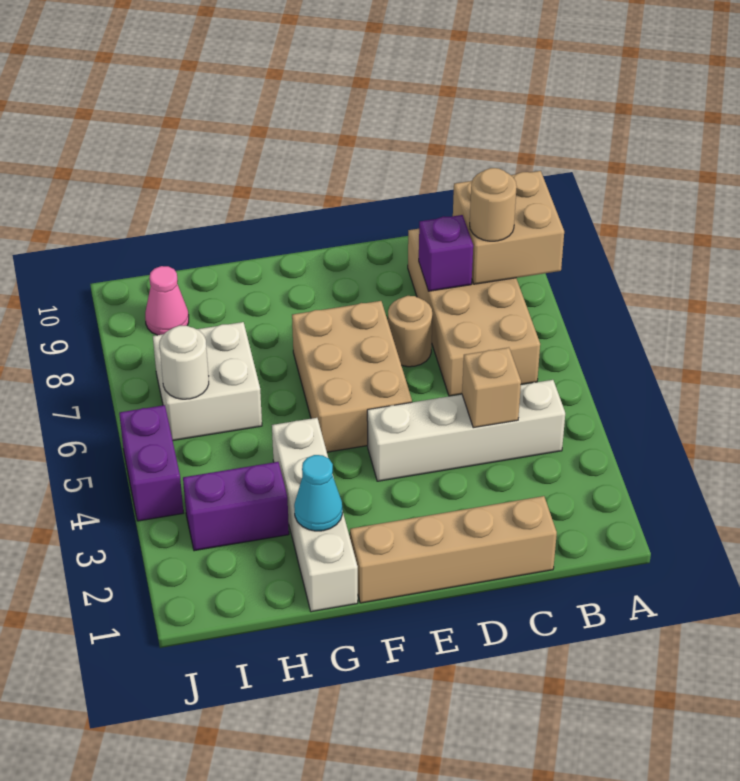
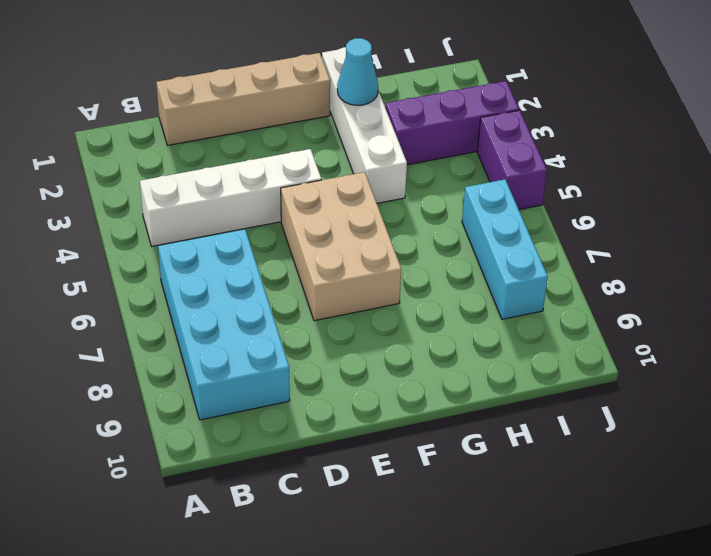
cyan brick B6:C9 level 1 -> tan brick B6:C9 level 1
purple brick H3:J3 level 1 -> purple brick H3:I3 level 1
cyan brick I6:I8 level 1 -> white brick H6:I7 level 1
none -> tan round brick D7 level 1
none -> pink cone I9 level 1
none -> tan brick A8:B9 level 2

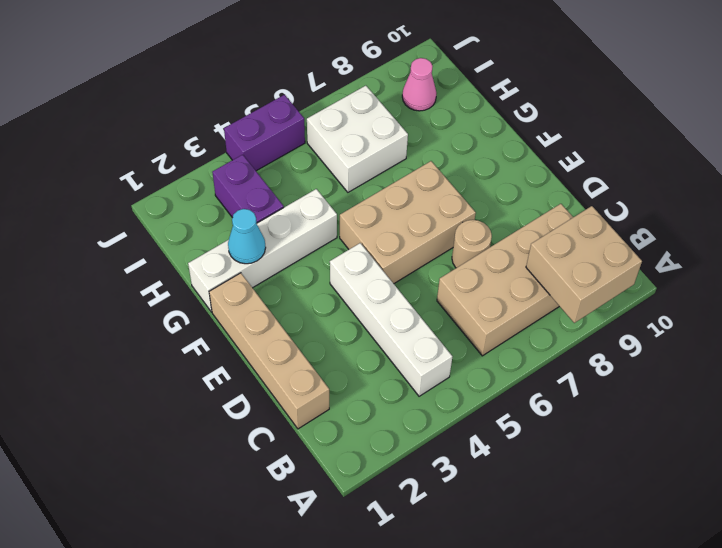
none -> tan brick C4 level 2
none -> purple brick C8 level 2
none -> white round brick I6 level 2

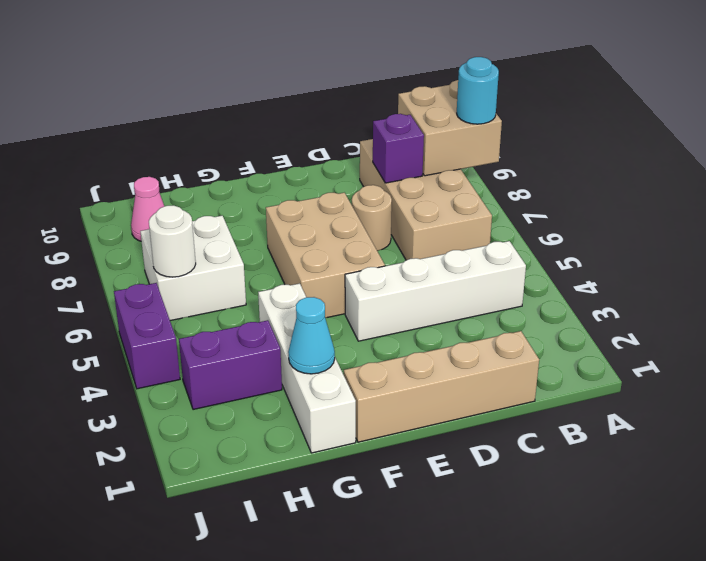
cyan round brick A8 level 3 -> none
none -> tan brick C4 level 2
none -> tan round brick B8 level 3

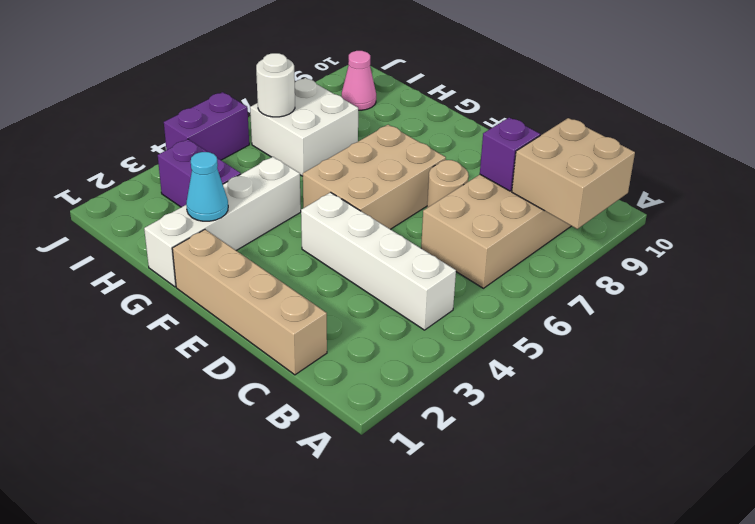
none -> tan brick C4 level 2
none -> tan round brick B8 level 3

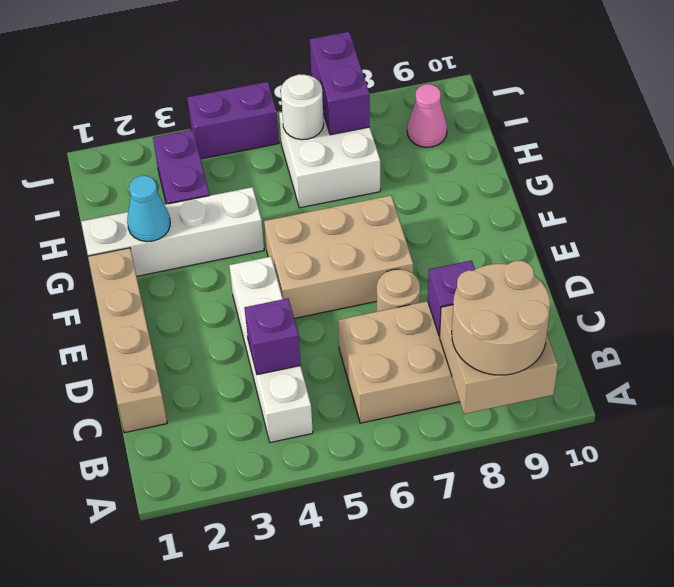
tan round brick A8:B9 level 3 -> tan round brick B8 level 3
purple brick C4 level 2 -> tan brick C4 level 2
purple brick I7:J7 level 2 -> none

